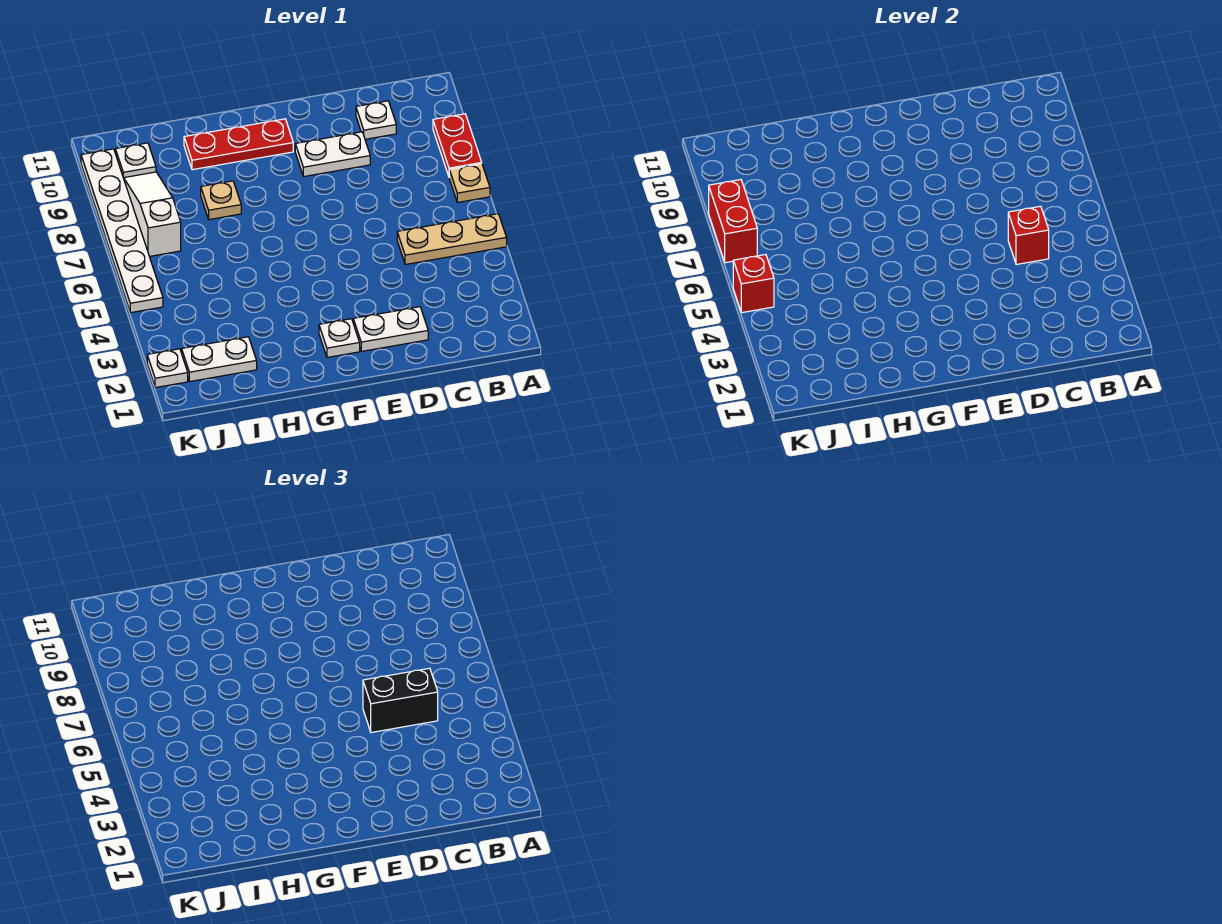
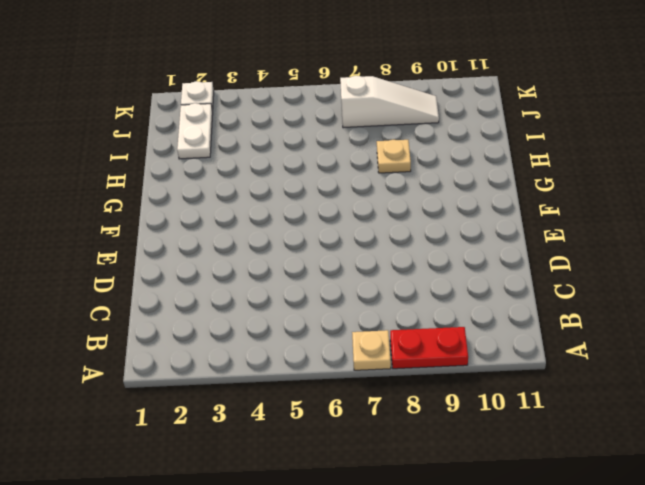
none -> tan plate A5:C5 level 1
none -> white plate C10 level 1
none -> white plate D2:E2 level 1

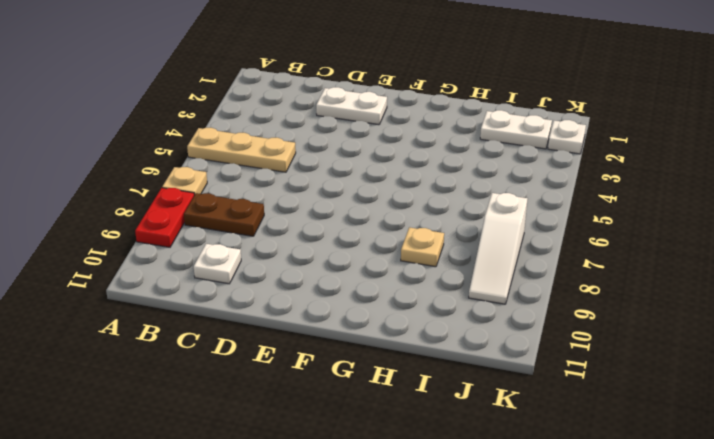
brown plate B8:C8 level 1 -> none
none -> white plate D9:E9 level 1
none -> white plate F2 level 1
none -> red plate F10:H10 level 1

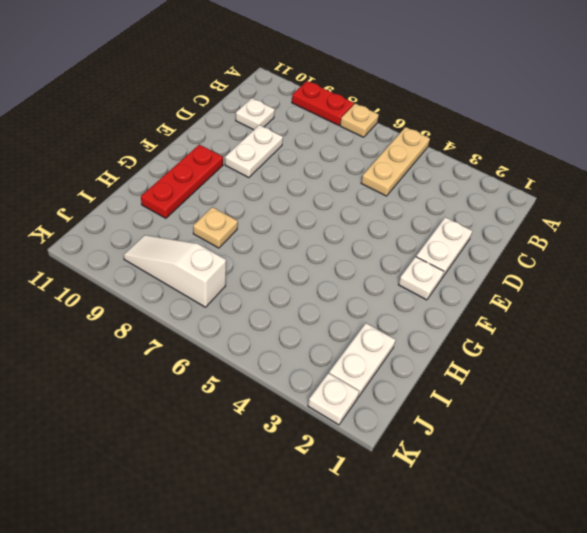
none -> white plate J10 level 1
none -> white plate K5:K10 level 1
none -> red brick C5 level 2

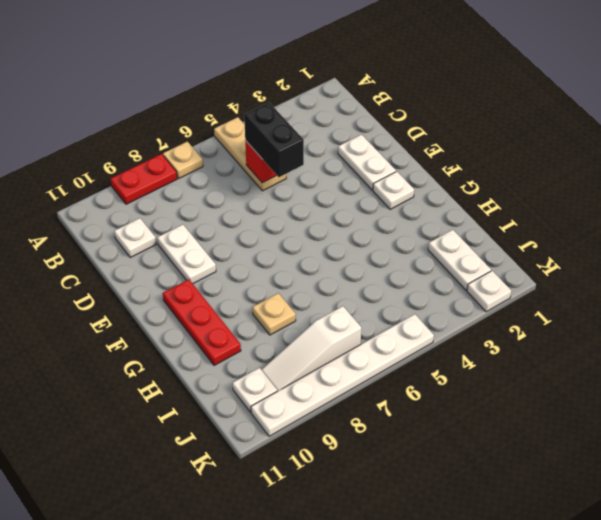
none -> red brick K5 level 2
none -> red brick K7:K8 level 2

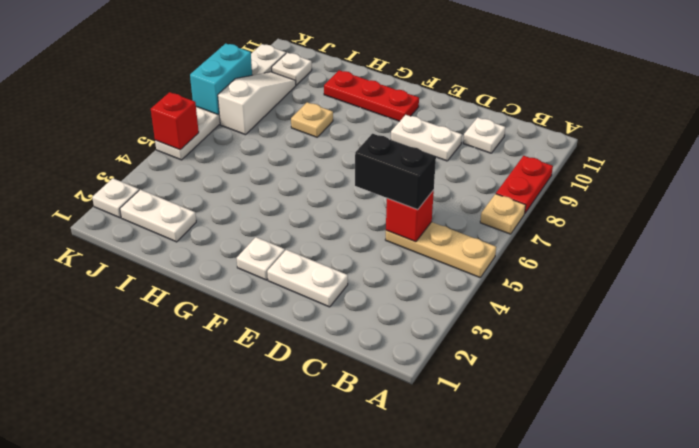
cyan brick K7:K8 level 2 -> red brick K7:K8 level 2

